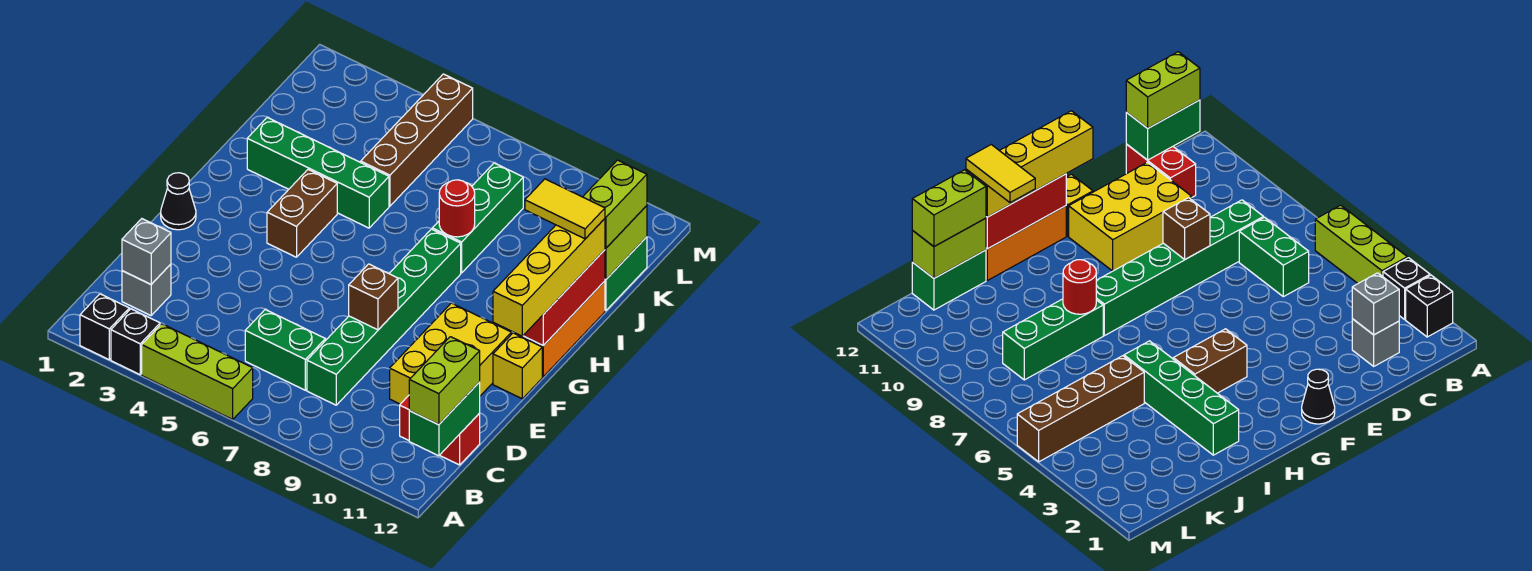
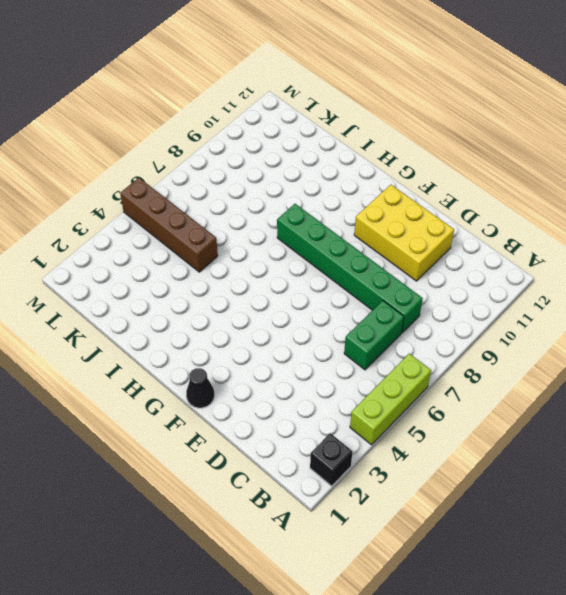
none -> black brick A3 level 1
none -> grey brick C2 level 1
none -> red brick C11:C12 level 1

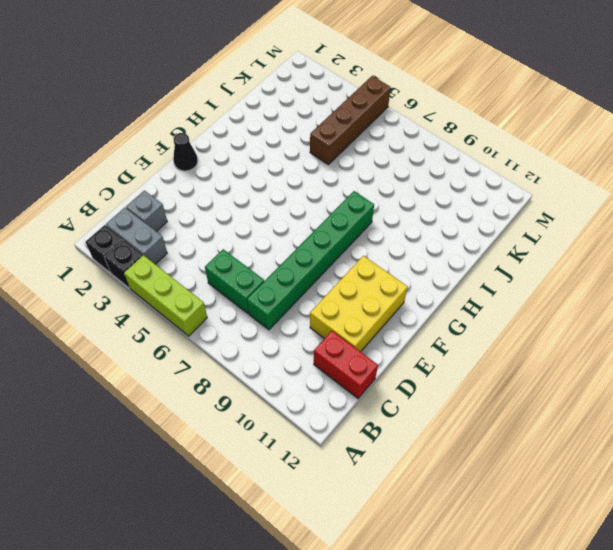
grey brick B2:B3 level 1 -> none
none -> yellow brick F12 level 1
none -> brown brick G4:H4 level 1
none -> orange brick G12:I12 level 1

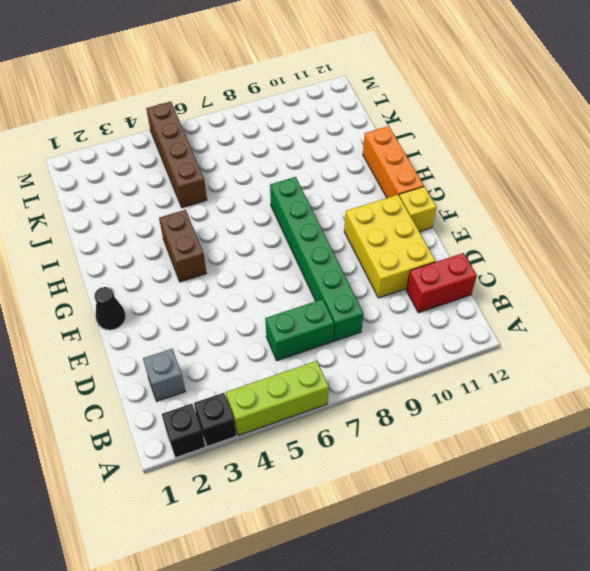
none -> green brick I2:I5 level 1
none -> green brick I8:K8 level 1
none -> green brick J12:K12 level 1

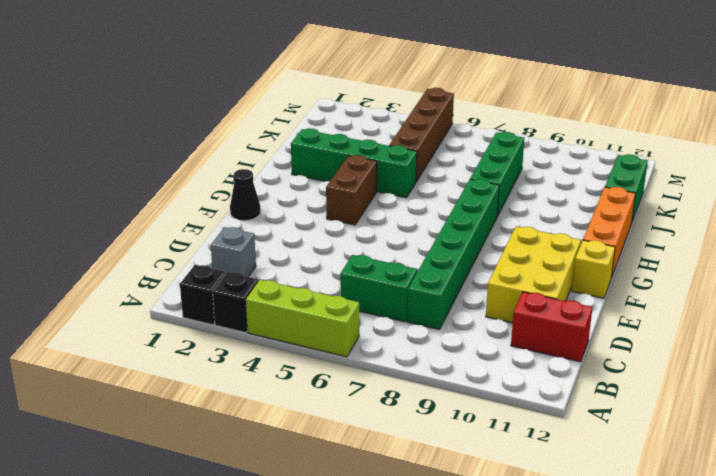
none -> green brick B12:C12 level 2
none -> grey brick C2 level 2
none -> brown brick E8 level 2

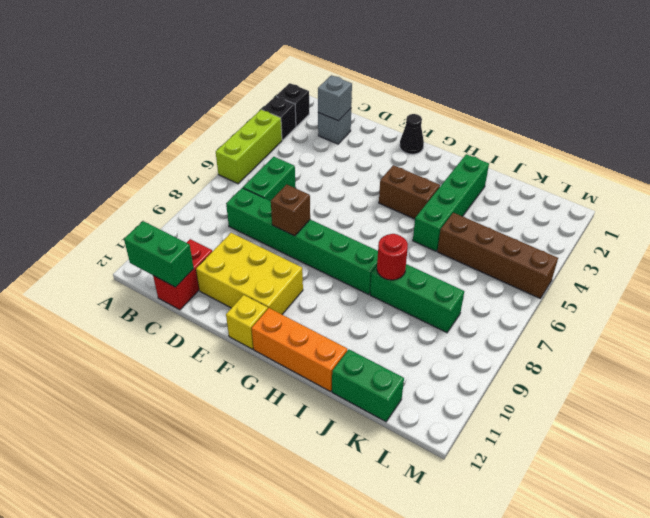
none -> red brick G12:I12 level 2
none -> lime brick J12:K12 level 2
none -> lime brick B12:C12 level 3

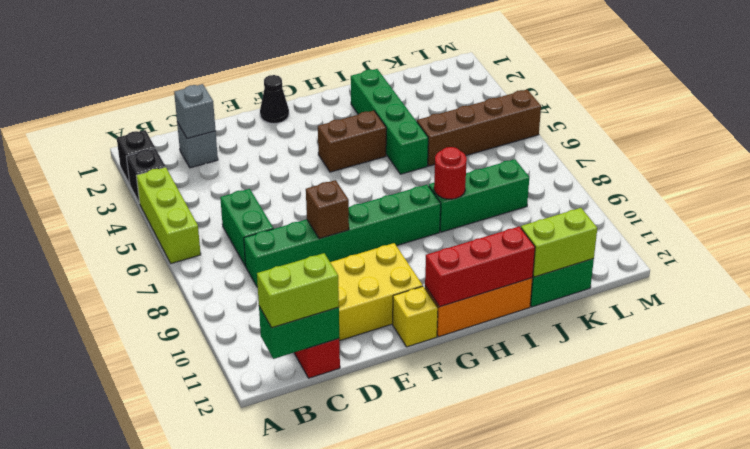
none -> yellow brick F12:I12 level 3
none -> lime brick J12:K12 level 3
none -> yellow tile I11:I12 level 4

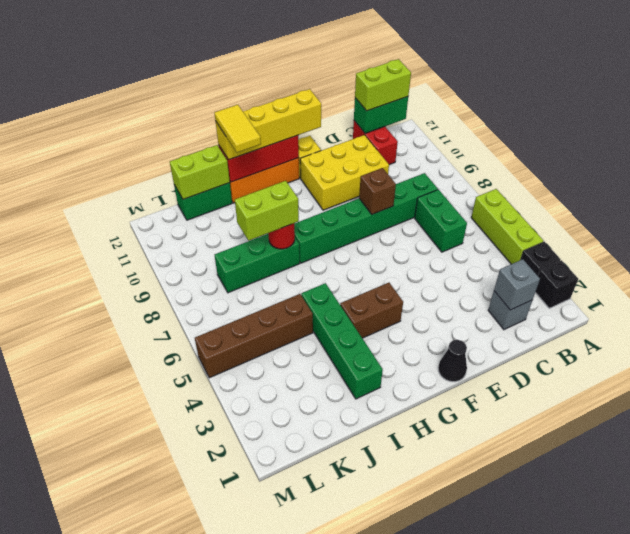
lime brick I8:J8 level 3 -> lime brick J12:K12 level 3

